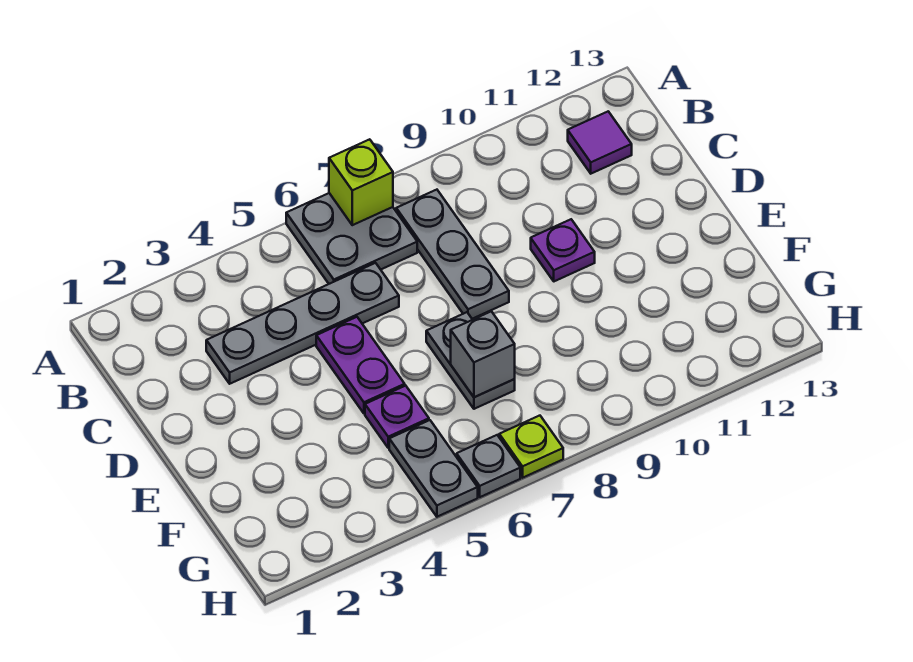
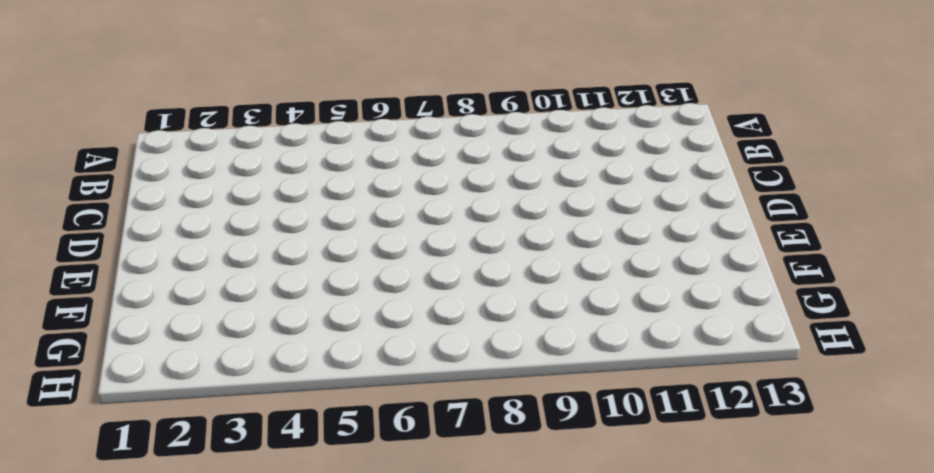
none -> grey plate A6:B7 level 1
none -> grey plate B8:D8 level 1
none -> purple tile B12 level 1

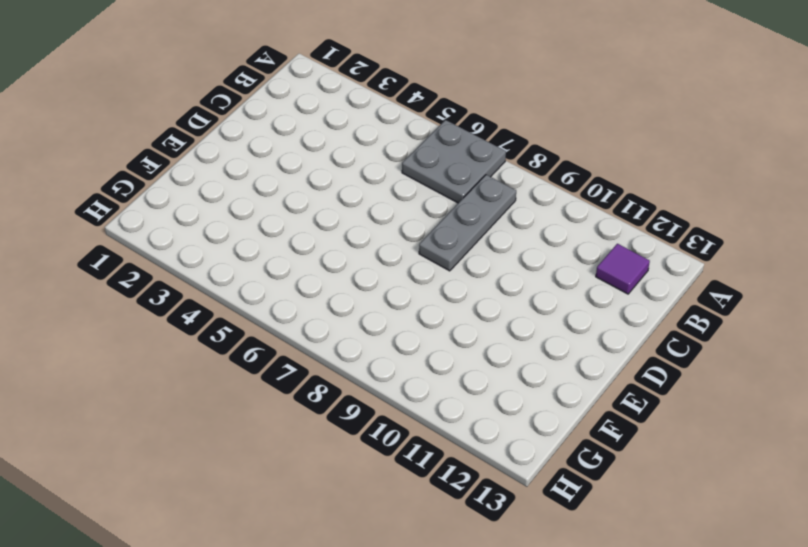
none -> grey plate C3:C6 level 1
none -> purple plate D5:E5 level 1
none -> purple plate D10 level 1

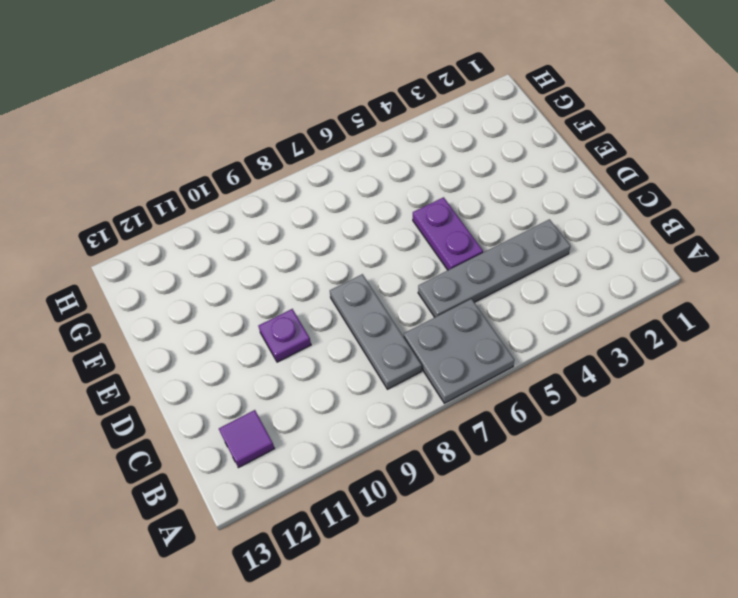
none -> grey plate E7:F7 level 1
none -> purple plate F5 level 1
none -> grey plate G5:H5 level 1

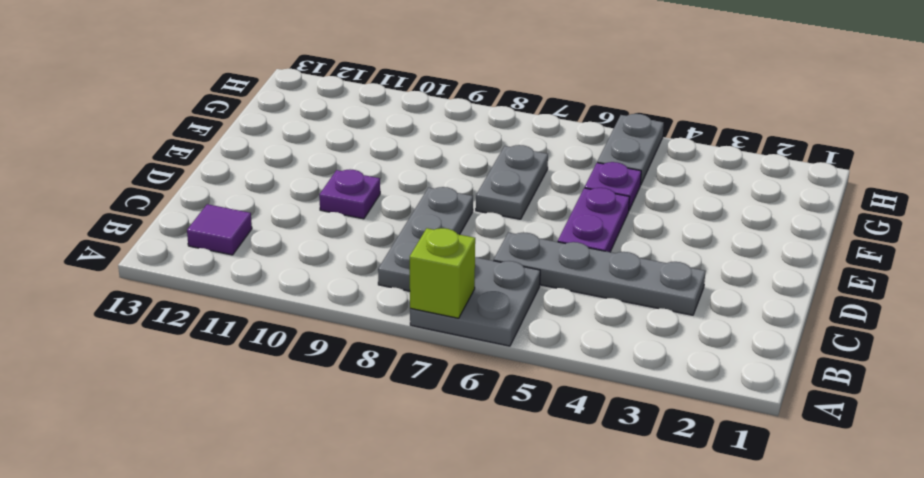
none -> grey plate H6 level 1
none -> lime plate H7 level 1
none -> grey brick F7 level 2

